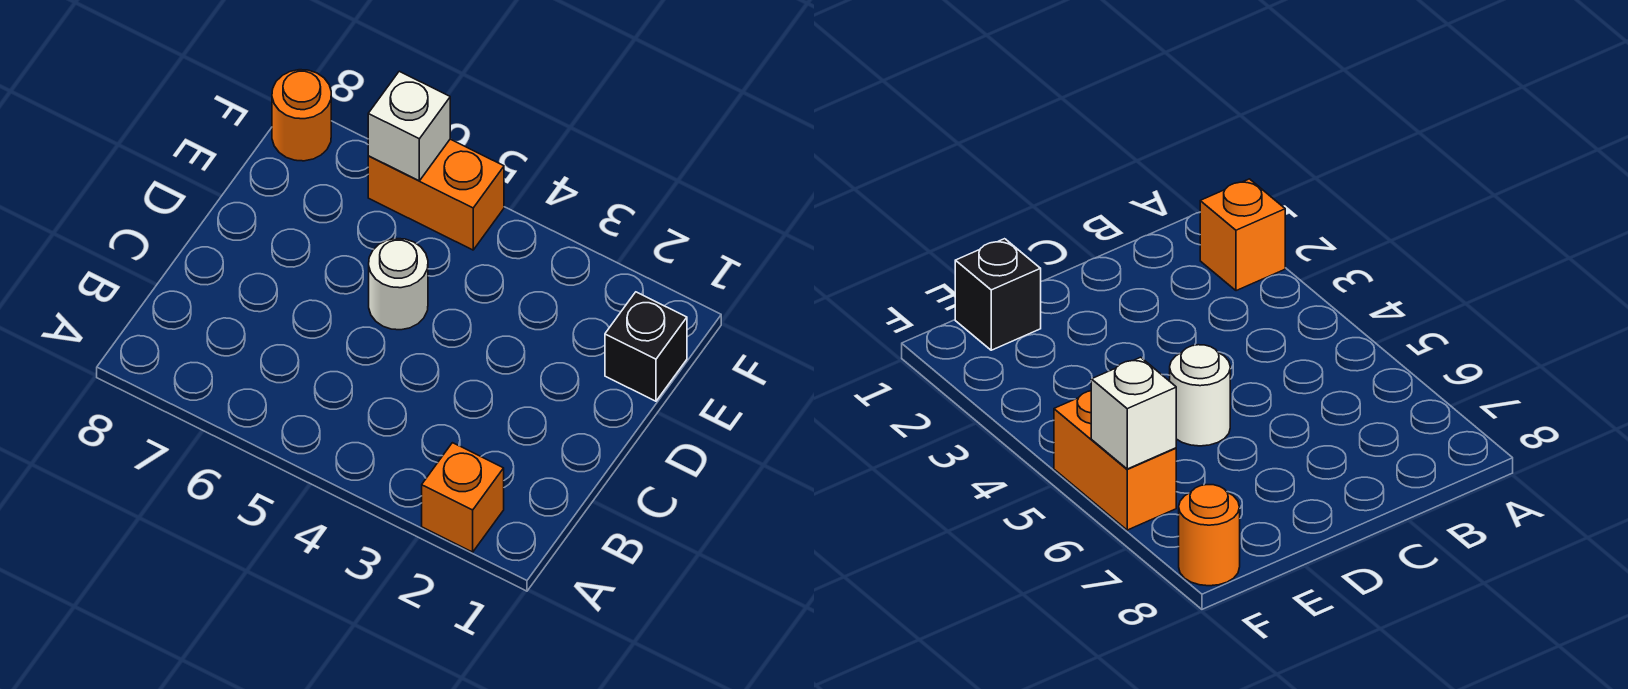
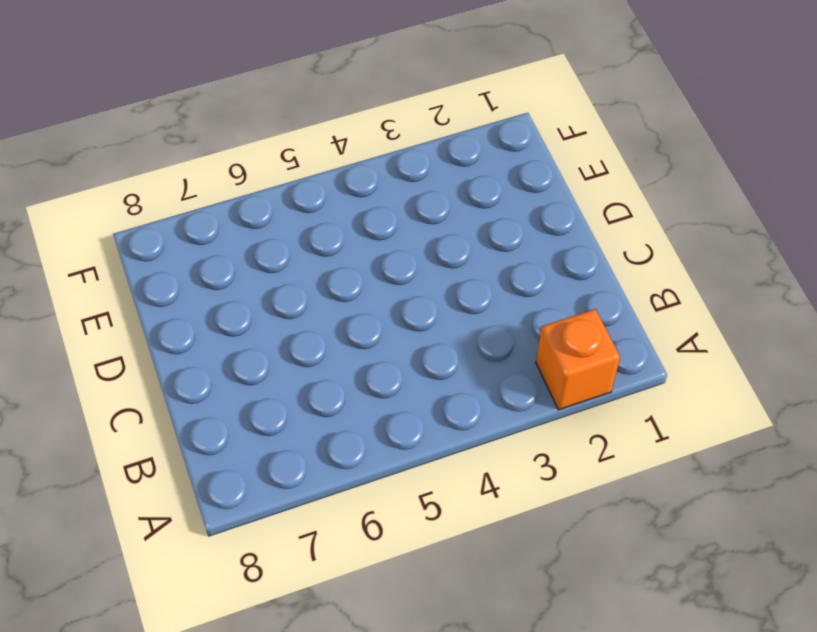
none -> white round brick D5 level 1
none -> black brick E1 level 1

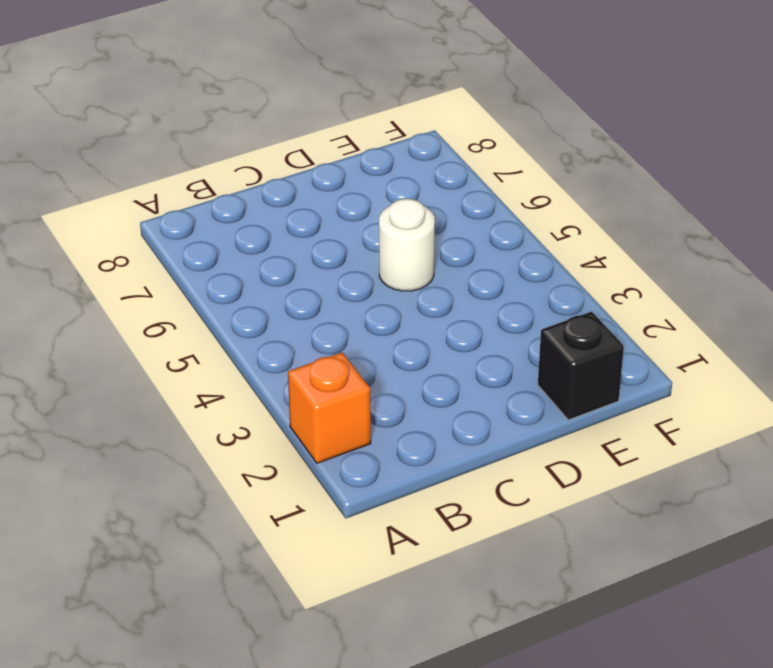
none -> orange brick F5:F6 level 1
none -> orange round brick F8 level 1

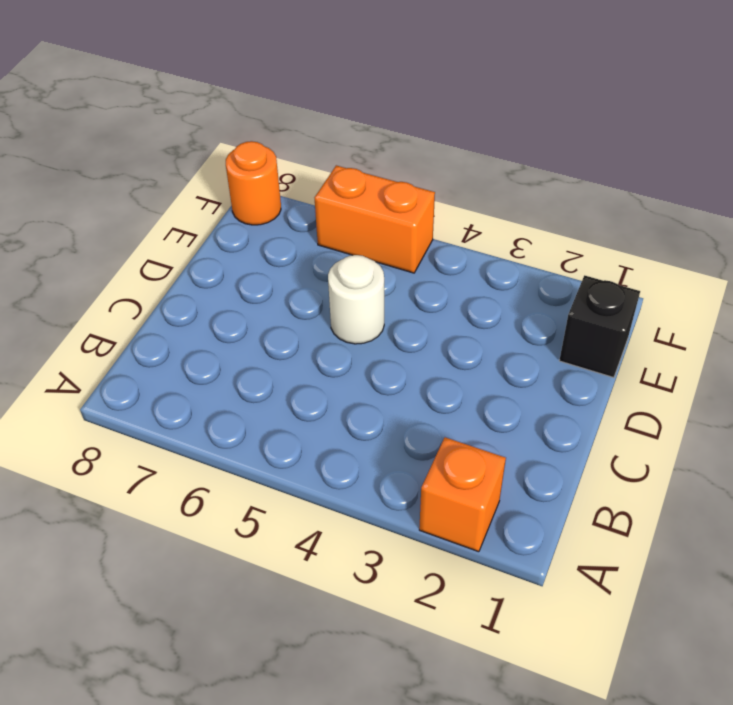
none -> white brick F6 level 2

